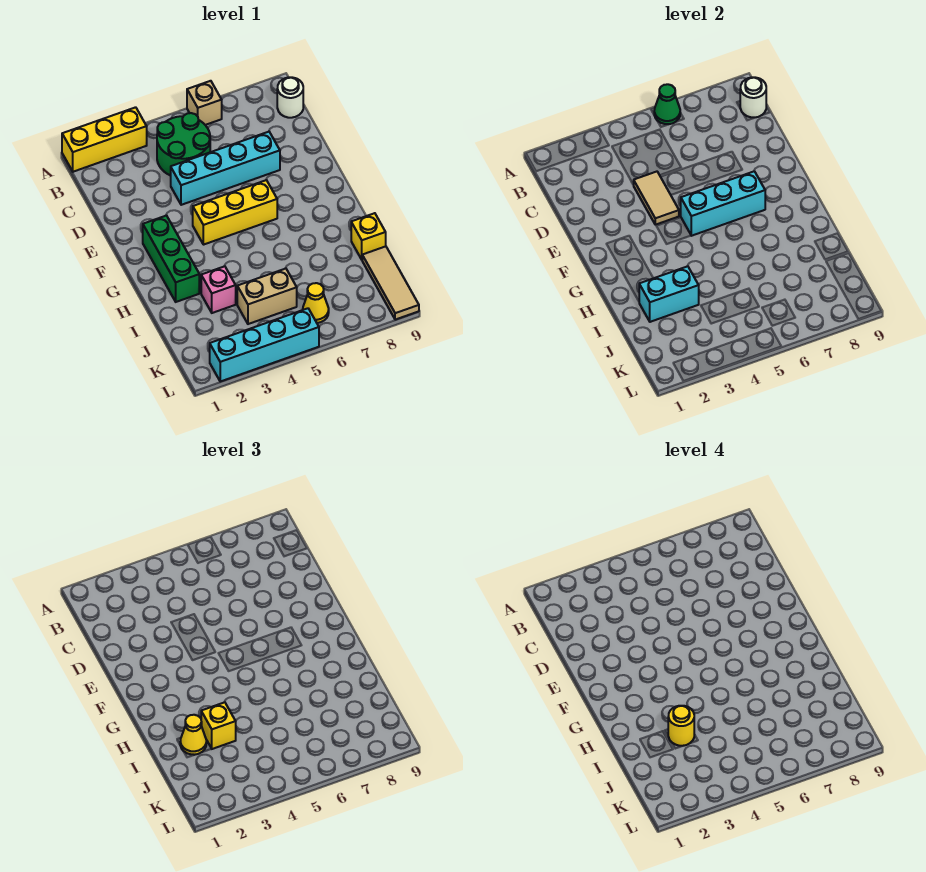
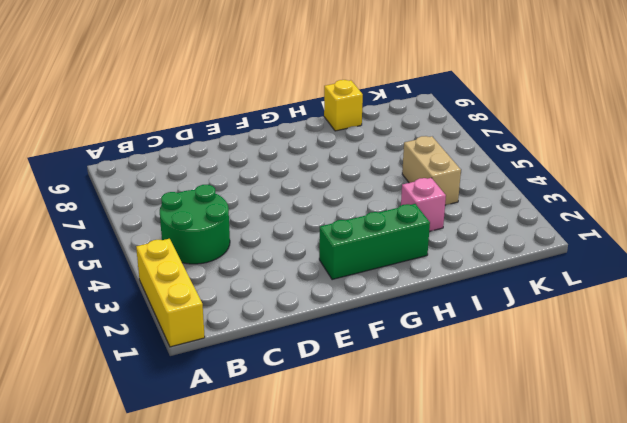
none -> tan brick A6 level 1
none -> white round brick B9 level 1
none -> cyan brick D4:D7 level 1

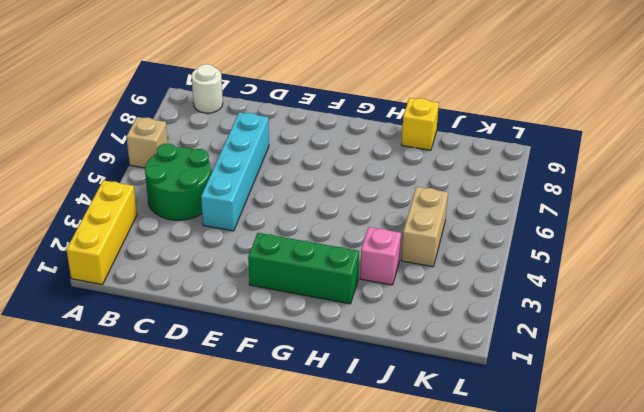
none -> yellow brick F4:F6 level 1
none -> tan tile J9:L9 level 1
none -> yellow cone K6 level 1

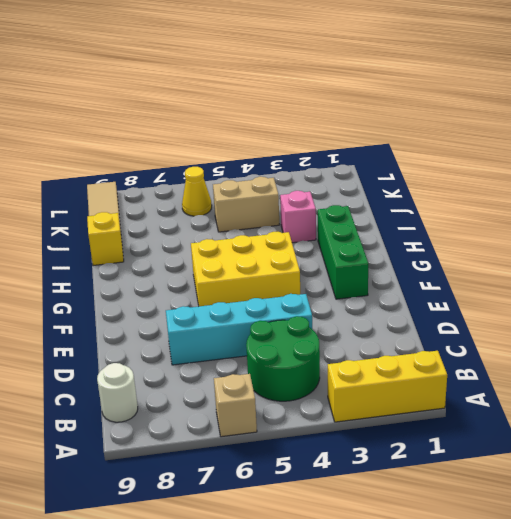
yellow brick F4:G6 level 1 -> yellow brick F4:F6 level 1
none -> cyan brick L2:L5 level 1
none -> green cone A6 level 2
none -> white round brick B9 level 2

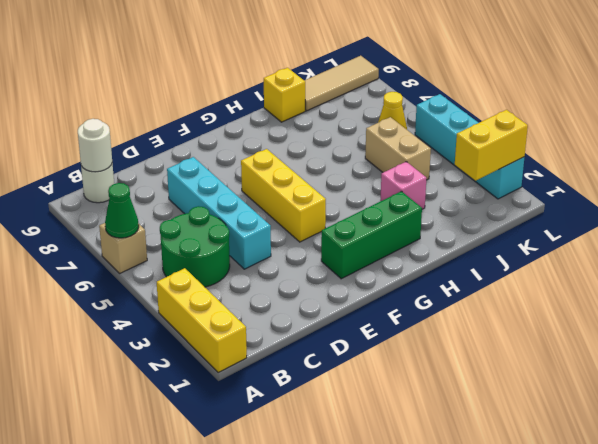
yellow brick K2:L2 level 2 -> none
none -> tan tile D4:E4 level 2
none -> cyan brick F5:F7 level 2
none -> cyan brick I2:I3 level 2

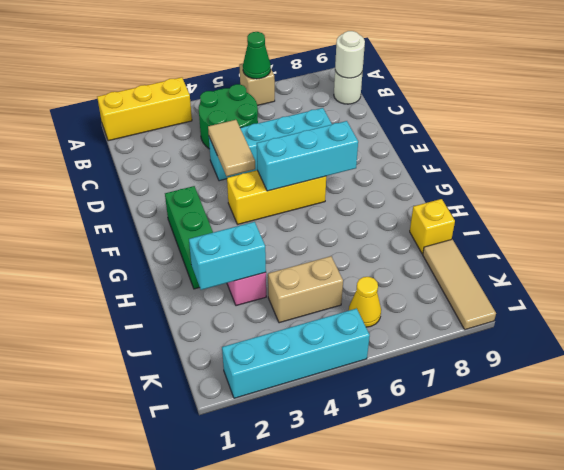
none -> yellow cone I2 level 3
none -> yellow brick I3 level 3
none -> yellow round brick I3 level 4

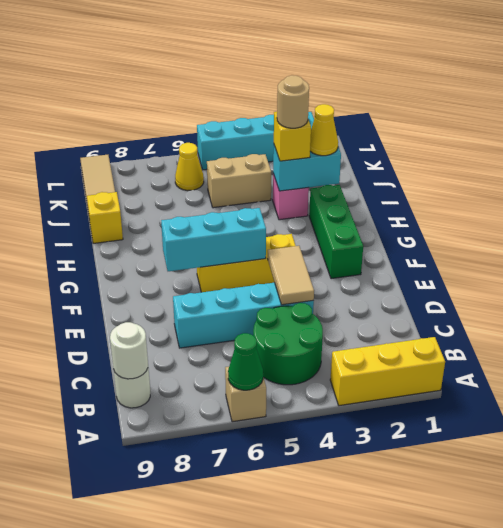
tan round brick I3 level 4 -> yellow round brick I3 level 4

